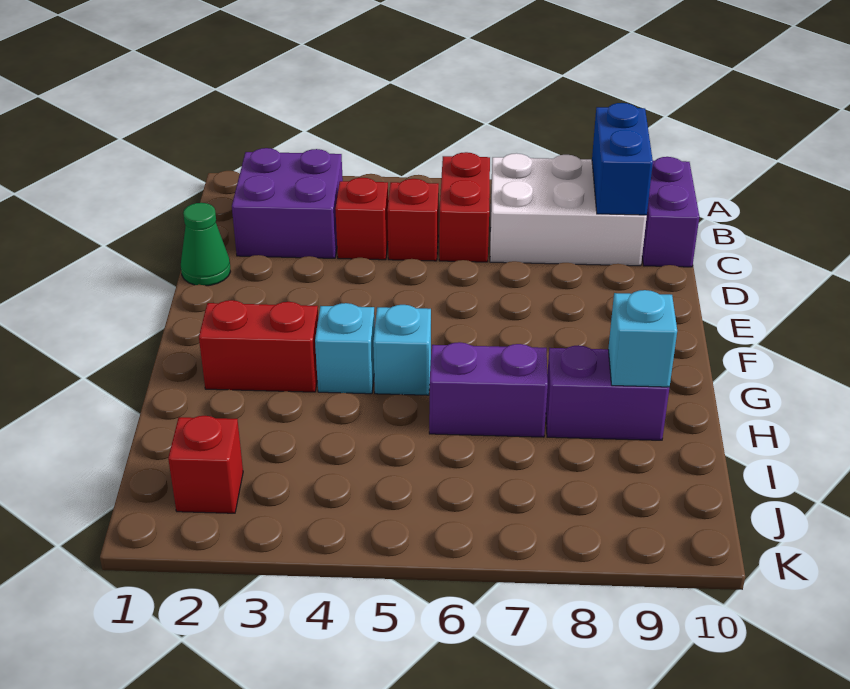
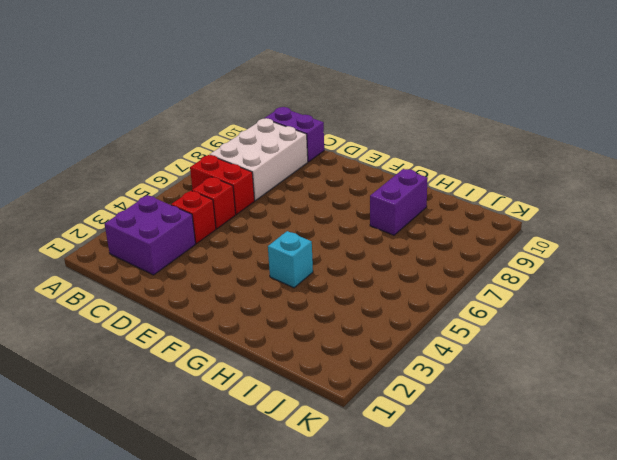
none -> green cone D1 level 1
none -> red brick G2:G3 level 1
none -> cyan brick G5 level 1

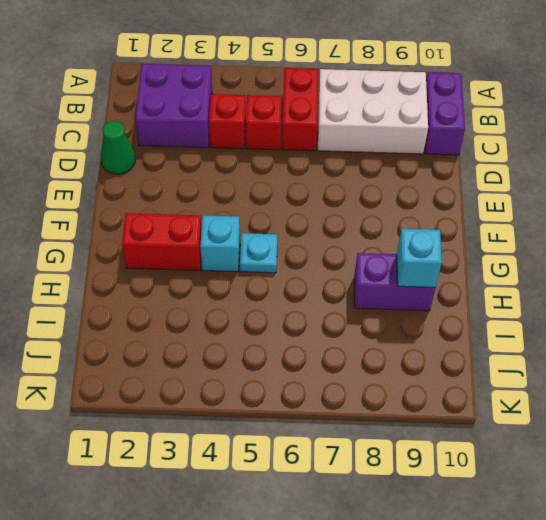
cyan plate G5 level 1 -> cyan brick G5 level 1
none -> purple brick H6:H7 level 1
none -> red brick J2 level 1
none -> blue brick B9:C9 level 2

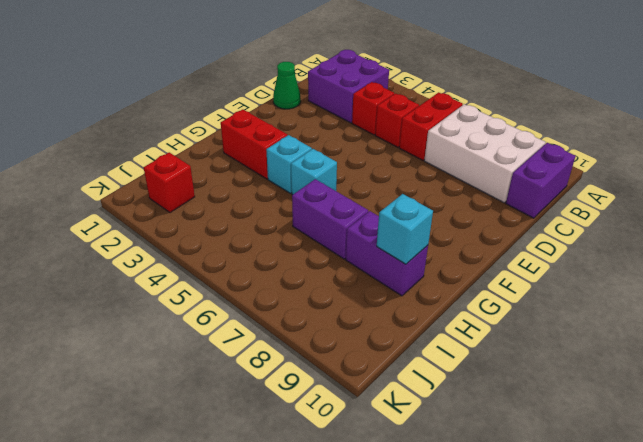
none -> blue brick B9:C9 level 2

